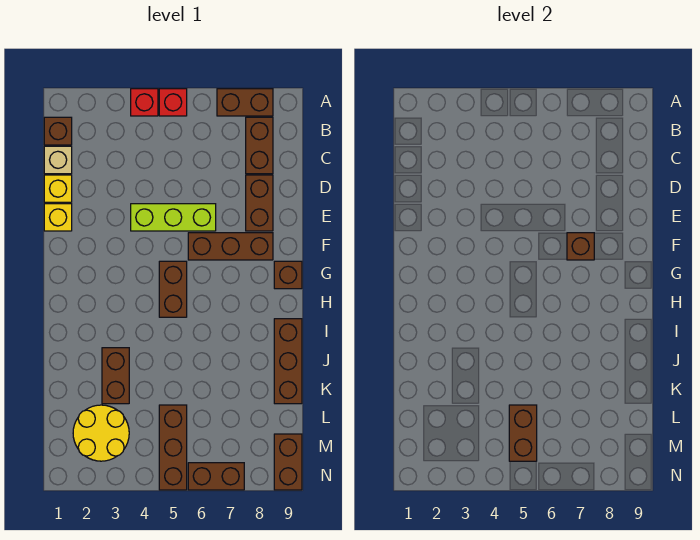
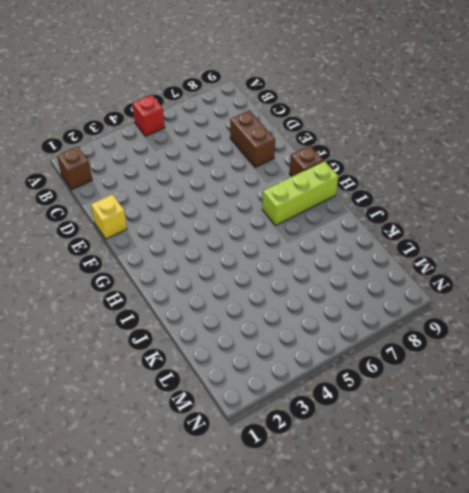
lime brick H7:H9 level 1 -> lime brick E4:E6 level 1
none -> red brick A4 level 1
none -> brown brick A7:A8 level 1
none -> brown brick B8:C8 level 1

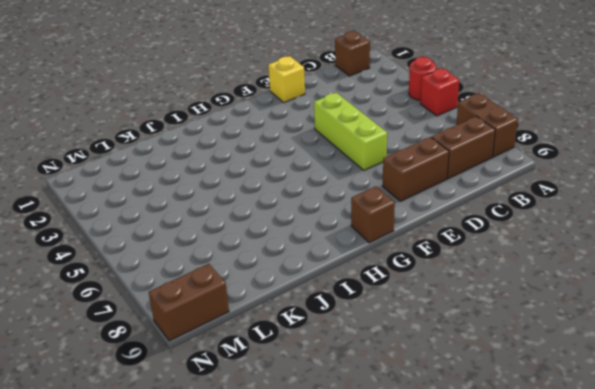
red round brick A4 level 1 -> red brick A4 level 1
none -> tan brick C1 level 1
none -> yellow brick D1 level 1
none -> brown brick F6:F8 level 1

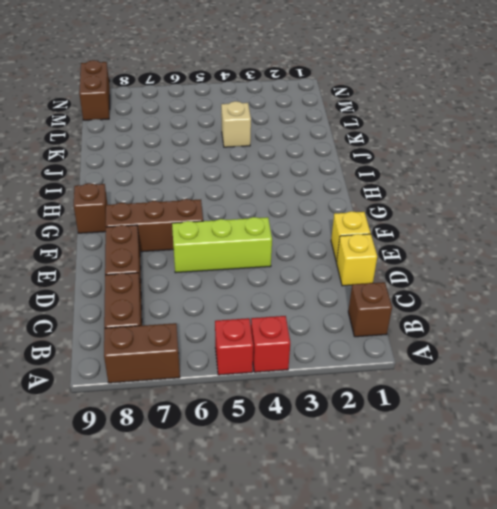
tan brick K4 level 1 -> tan brick C1 level 1
none -> brown brick G5:H5 level 1
none -> brown brick I9:K9 level 1
none -> brown brick J3:K3 level 1

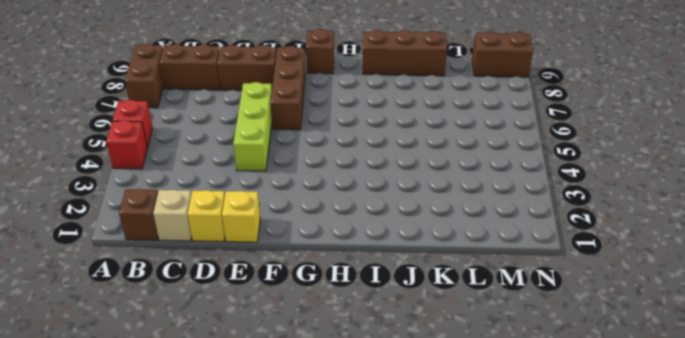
none -> brown brick G5:H5 level 1
none -> brown brick J3:K3 level 1
none -> yellow round brick L2:M3 level 1

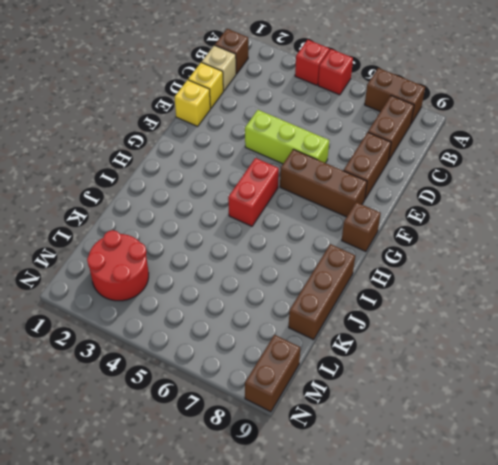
red brick G5:H5 level 1 -> brown brick G5:H5 level 1
red round brick L2:M3 level 1 -> yellow round brick L2:M3 level 1
none -> brown brick J3:K3 level 1
none -> brown brick L5:N5 level 1
none -> brown brick N6:N7 level 1

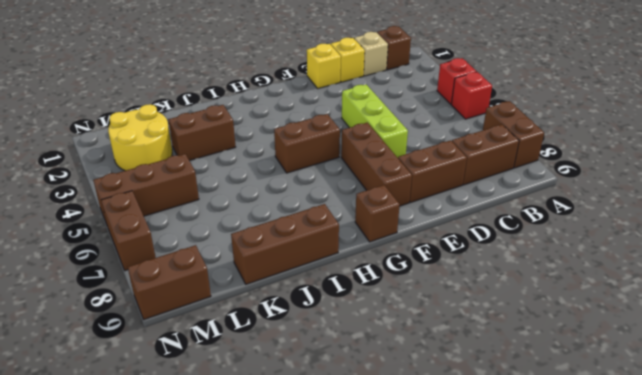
none -> brown brick F7 level 2
none -> brown brick L5:M5 level 2

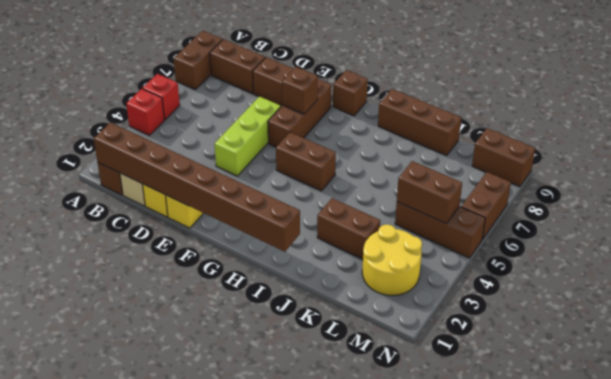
brown brick B1:I1 level 2 -> none

